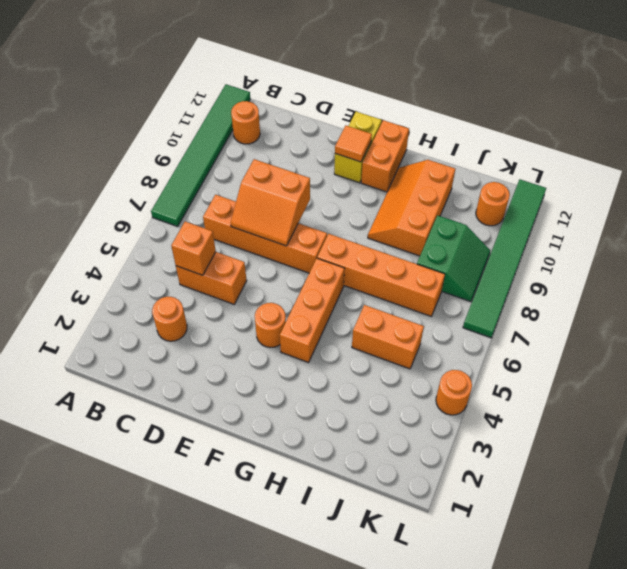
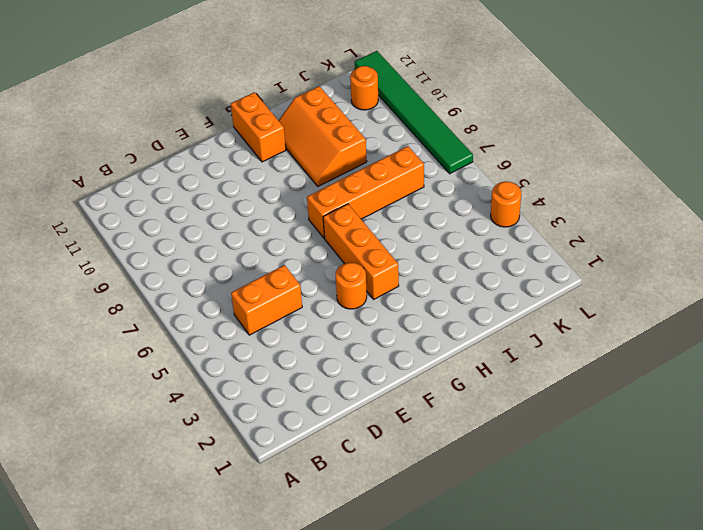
none -> green tile A7:A12 level 1
none -> orange round brick B11 level 1
none -> orange round brick C3 level 1

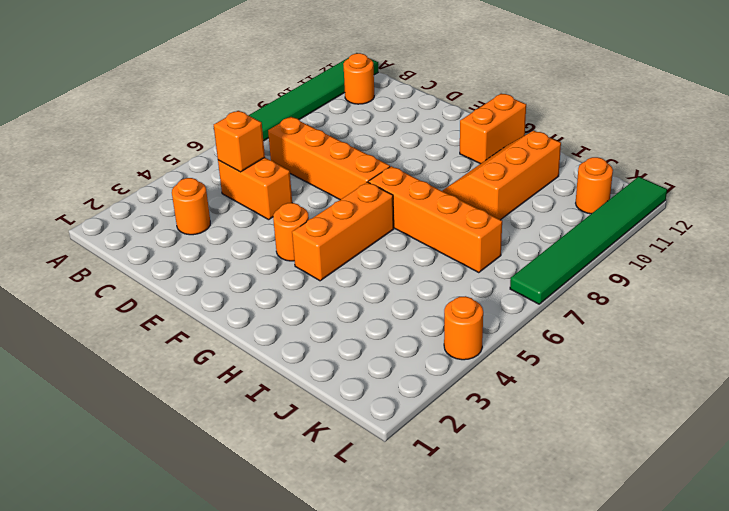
none -> yellow brick F11:F12 level 1
none -> orange brick I5:J5 level 1
none -> green slope J8:K9 level 1 top J

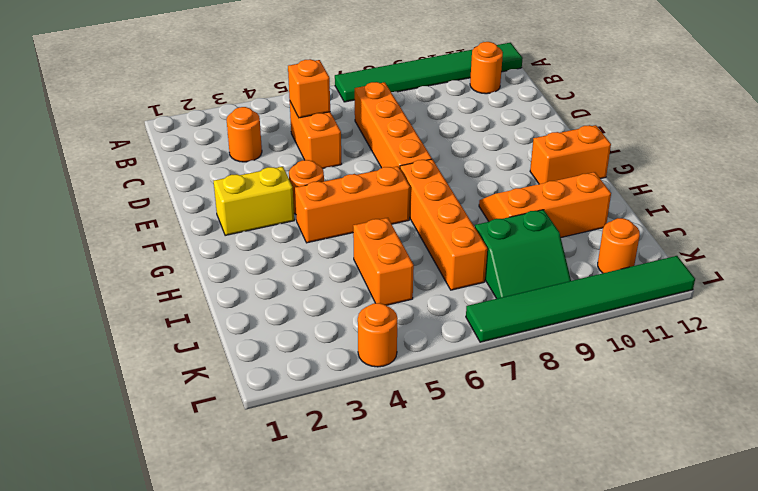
yellow brick F2:F3 level 1 -> yellow brick F11:F12 level 1
none -> orange slope D7:E8 level 2 top 8
none -> orange tile F11 level 2

